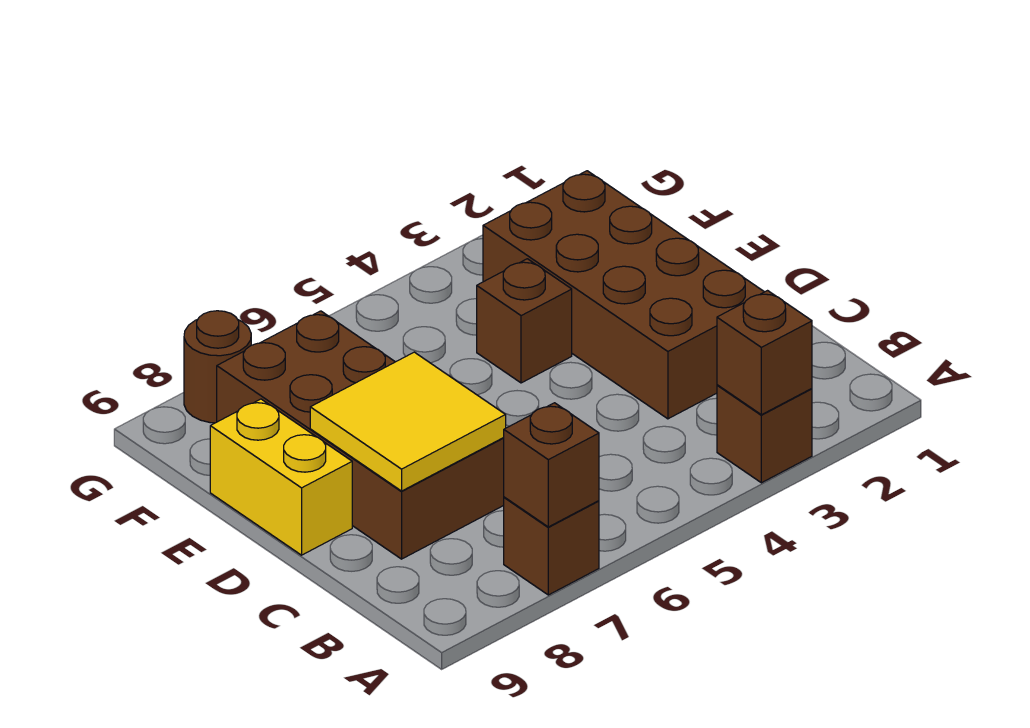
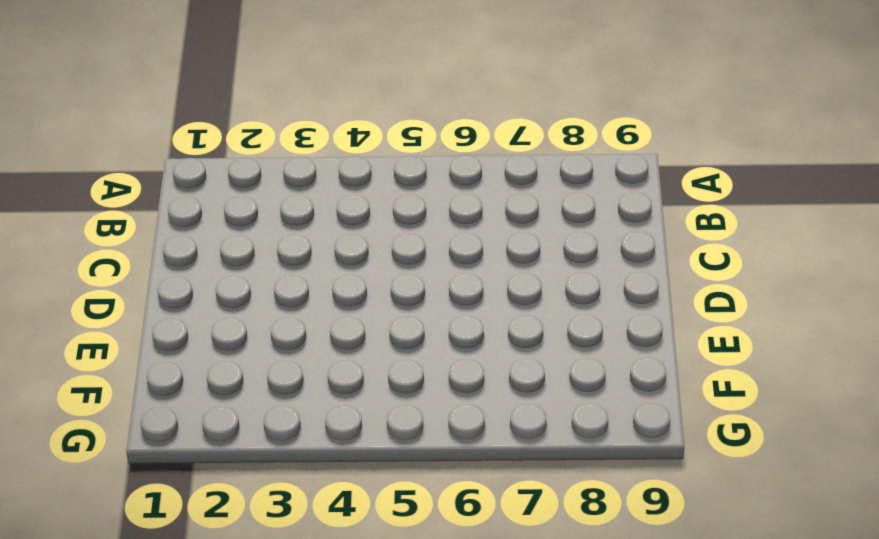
none -> brown brick A3 level 1
none -> brown brick A7 level 1

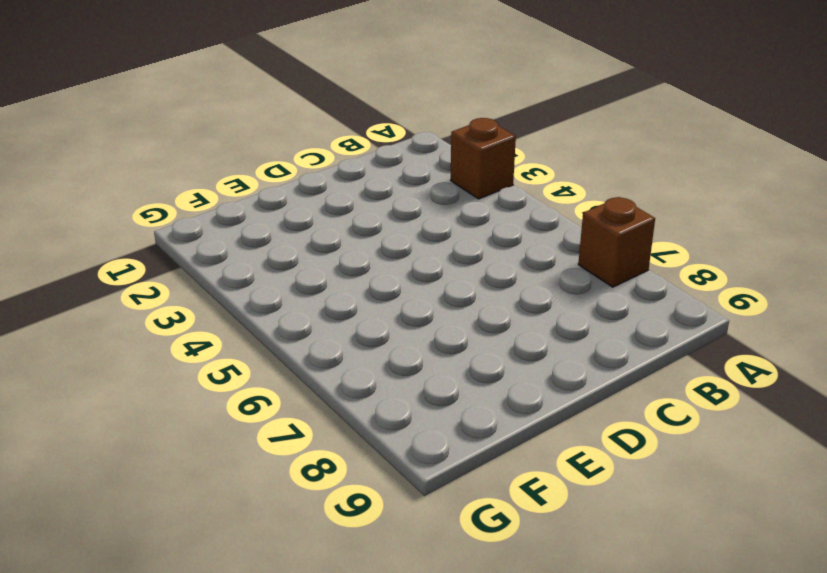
none -> brown brick C2:F3 level 1
none -> brown brick C7:F8 level 1

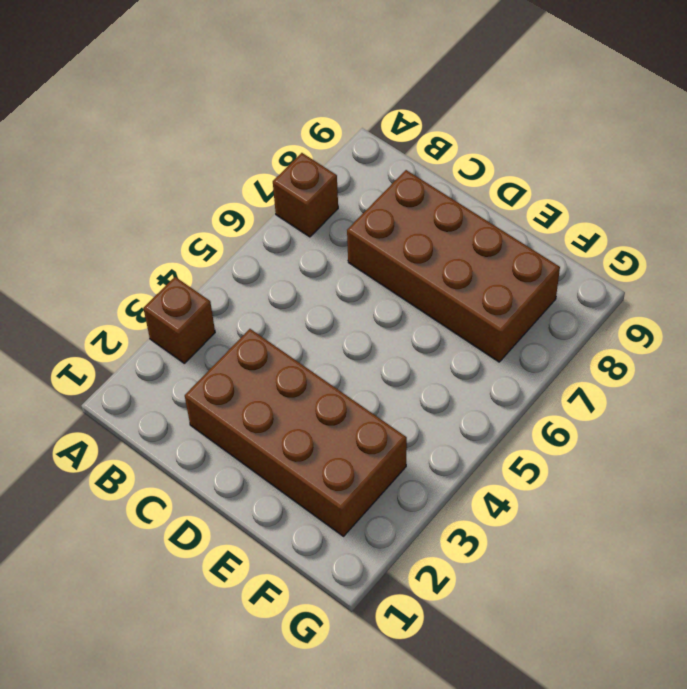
none -> yellow brick D9:E9 level 1
none -> brown brick E4 level 1

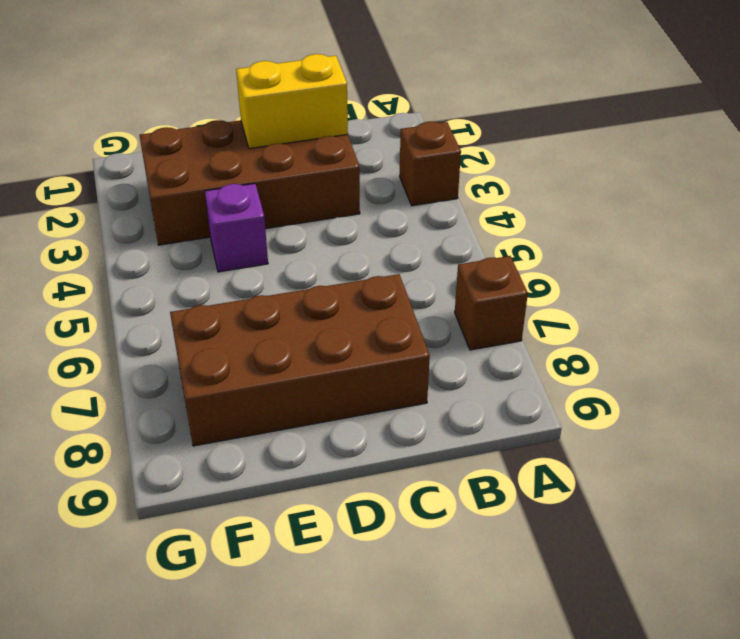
yellow brick C2:D2 level 2 -> yellow brick D9:E9 level 1
purple brick E4 level 1 -> brown brick E4 level 1
none -> brown round brick G8 level 1
none -> brown brick A3 level 2

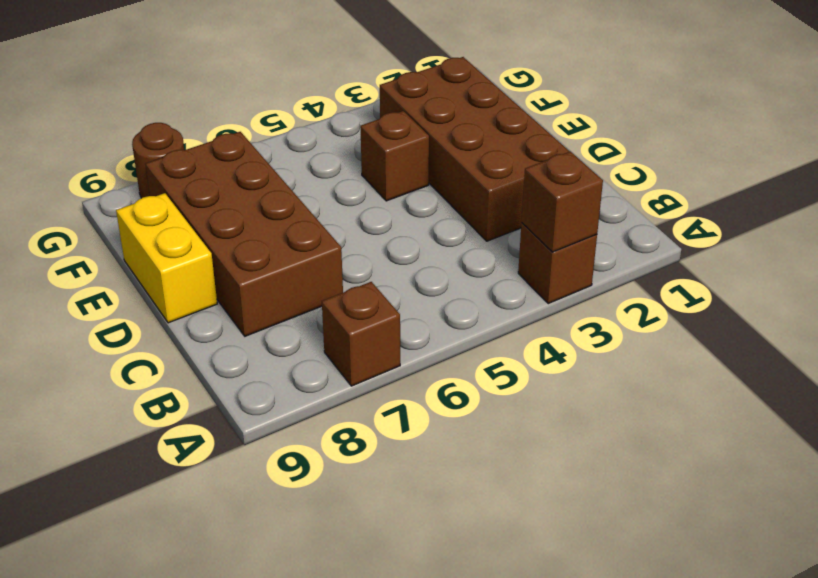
none -> brown brick A7 level 2
none -> yellow tile C7:D8 level 2

